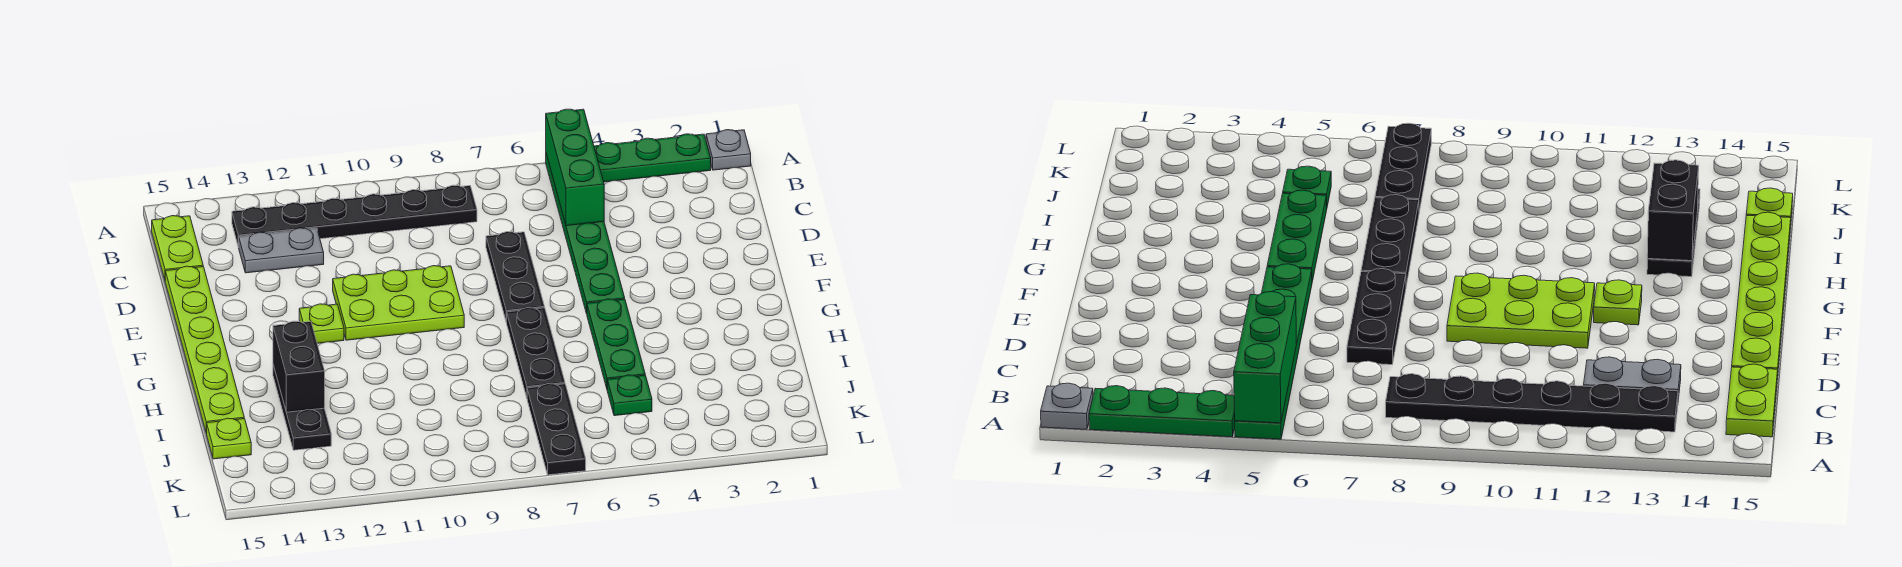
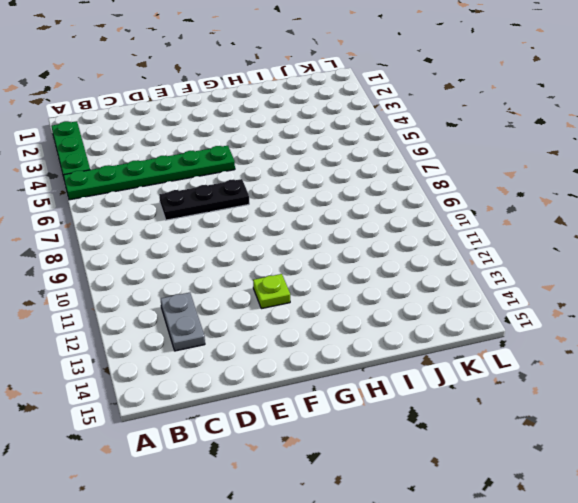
none -> grey plate A1 level 1
none -> black plate B8:B13 level 1
none -> lime plate B15:C15 level 1

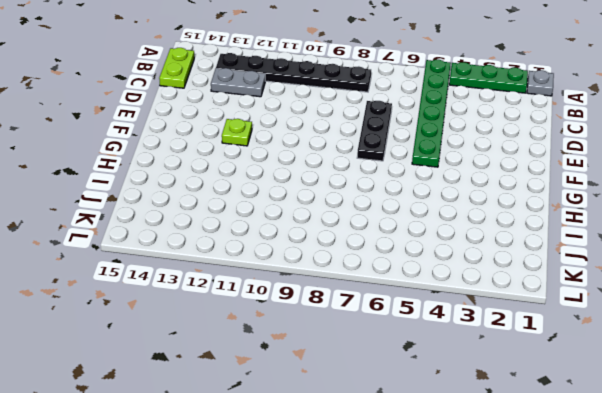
none -> lime plate D15:I15 level 1
none -> lime plate E9:F11 level 1
none -> green plate G5:I5 level 1

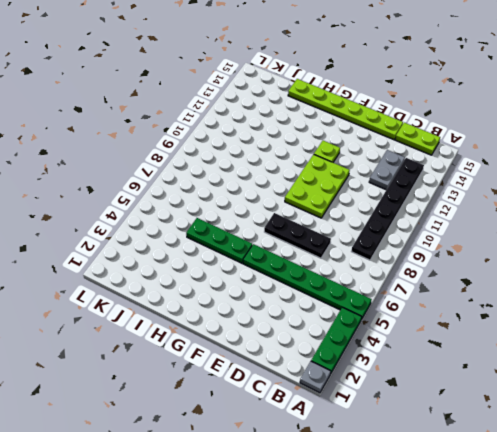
none -> black plate G7:I7 level 1
none -> black plate H13:J13 level 1
none -> green plate J5 level 1

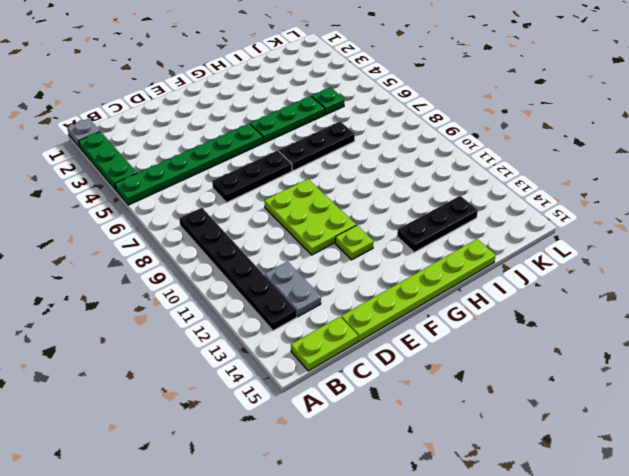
none -> black plate J7:L7 level 1
none -> lime plate J15 level 1
none -> green brick A5:C5 level 2

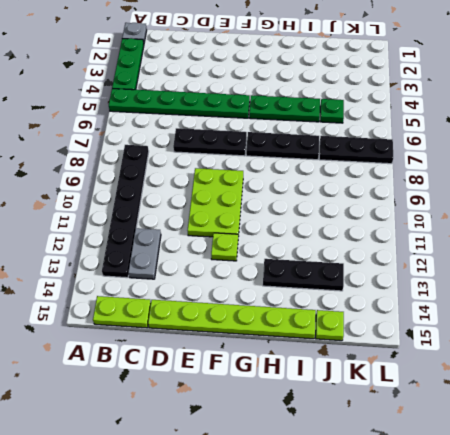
none -> green brick A5:C5 level 2
none -> black brick H13:I13 level 2

